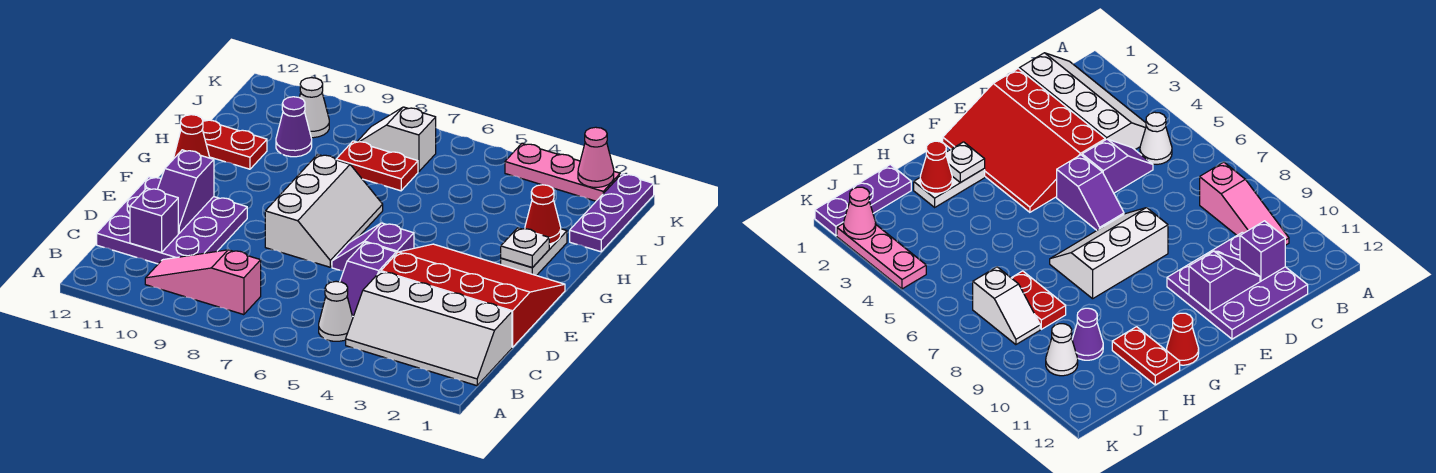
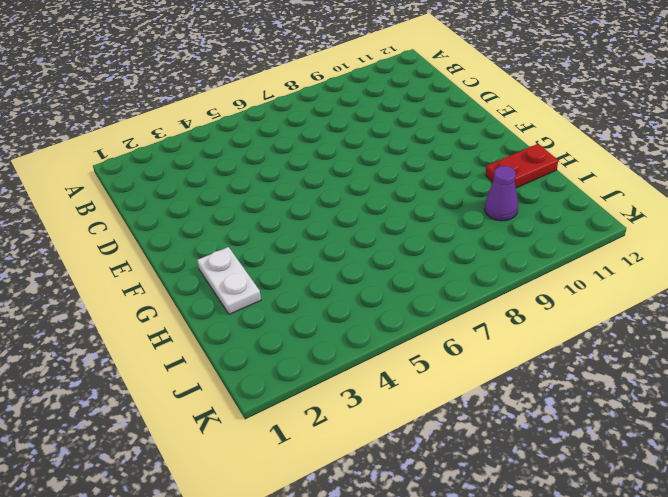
none -> white slope B1:C4 level 1 top C
none -> white cone B5 level 1
none -> pink slope B8:B10 level 1 top 8

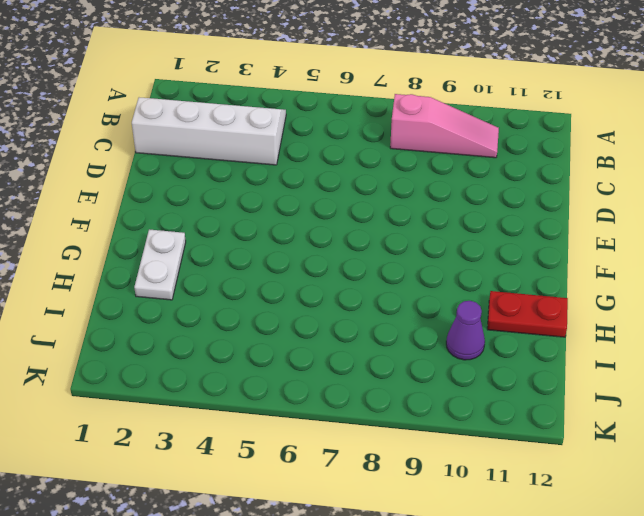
none -> white cone B5 level 1
none -> purple slope C5:D5 level 1 top D
none -> purple plate C10:E12 level 1

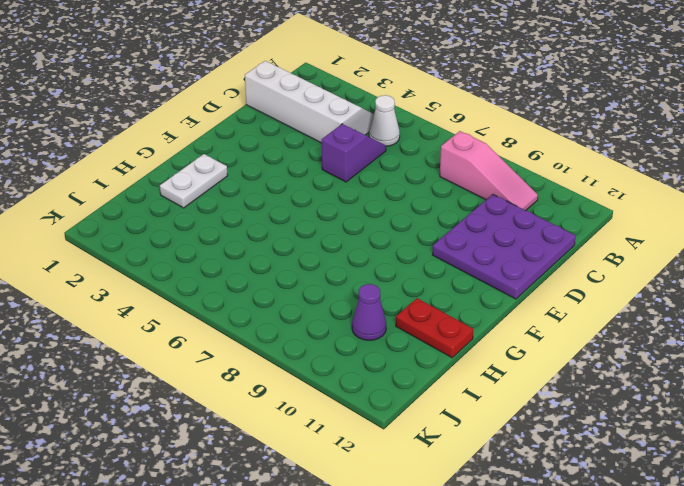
none -> red slope D1:F4 level 1 top D
none -> purple slope E5:E6 level 1 top 5
none -> white slope E7:G8 level 1 top 8

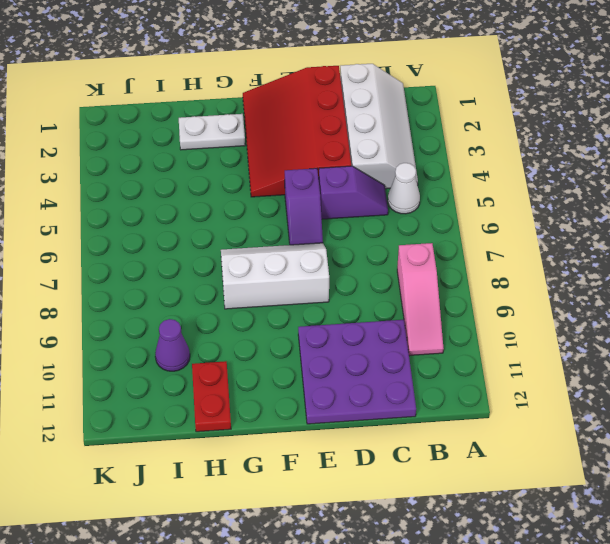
none -> red cone G12 level 1
none -> purple plate I1:K1 level 1
none -> red plate I7:I8 level 1

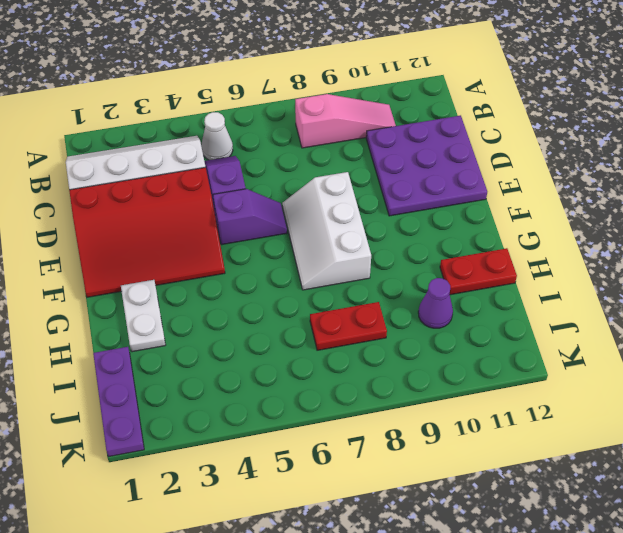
none -> red cone G12 level 1
none -> white slope J7:J8 level 1 top 7
none -> white cone J10 level 1

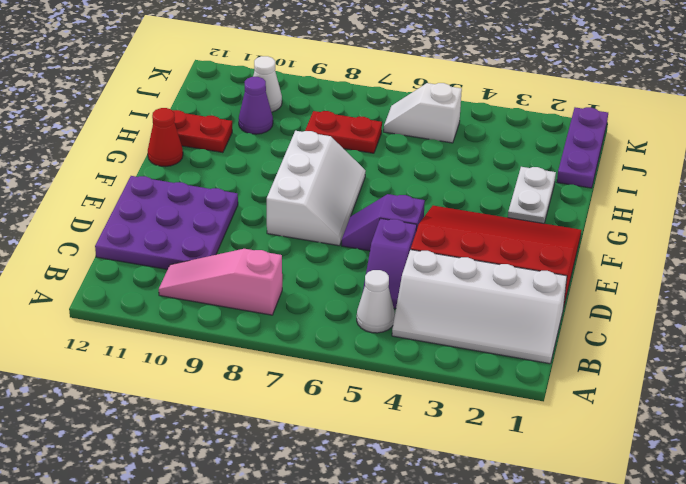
white slope J5:J6 level 1 top 5 -> white slope J7:J8 level 1 top 7
none -> pink plate K2:K4 level 1
none -> purple brick C11 level 2
none -> purple slope D11:E11 level 2 top E

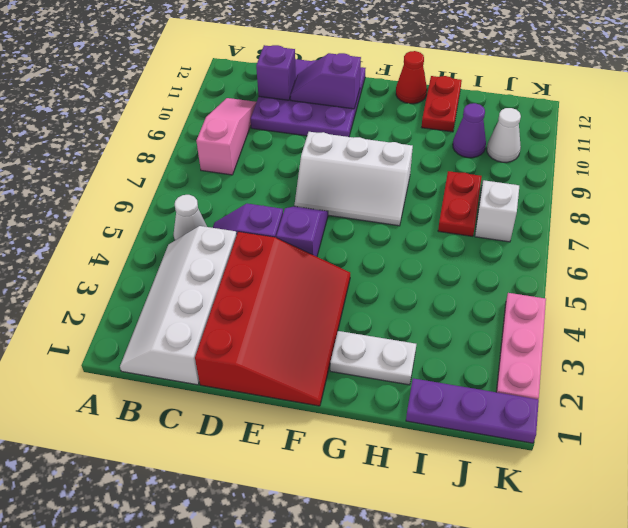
none -> white plate G2 level 2
none -> red cone H2 level 2
none -> pink cone K2 level 2

